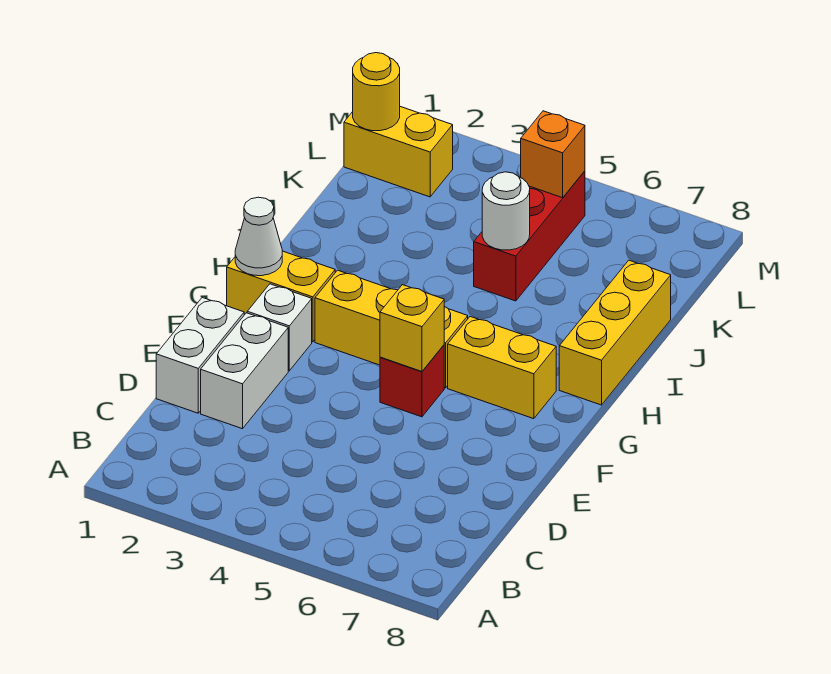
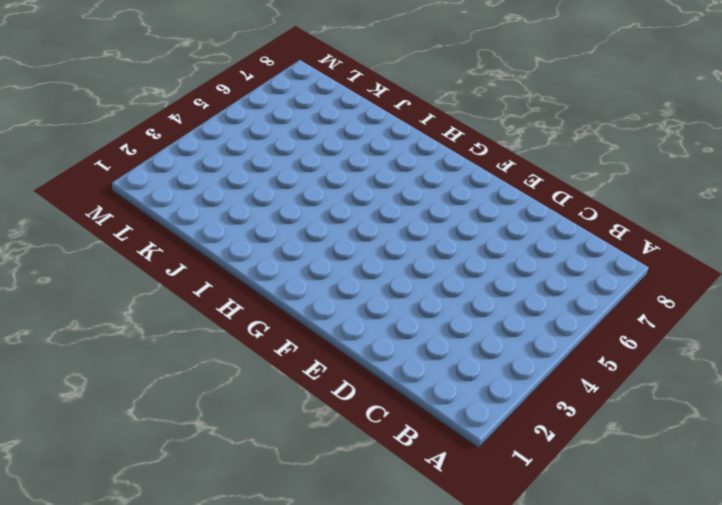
none -> white brick D1:E1 level 1
none -> white brick D2:E2 level 1
none -> white brick F2 level 1

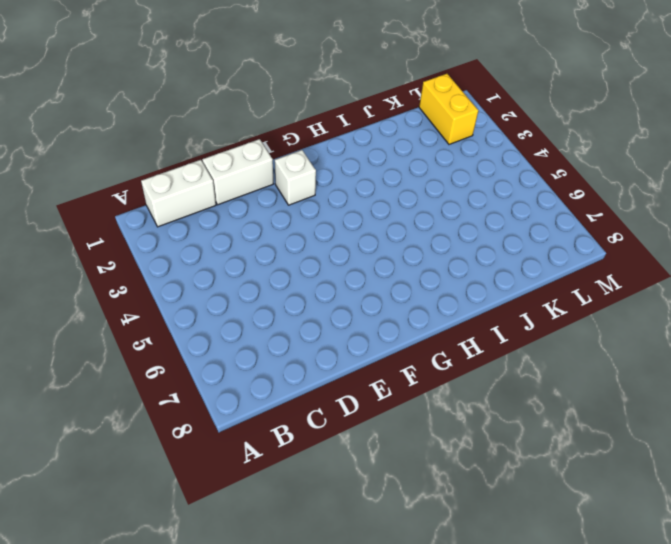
white brick B1:C1 level 1 -> white brick D2:E2 level 1
none -> red brick F5 level 1
none -> yellow brick G1:G2 level 1
none -> yellow brick G3:G5 level 1

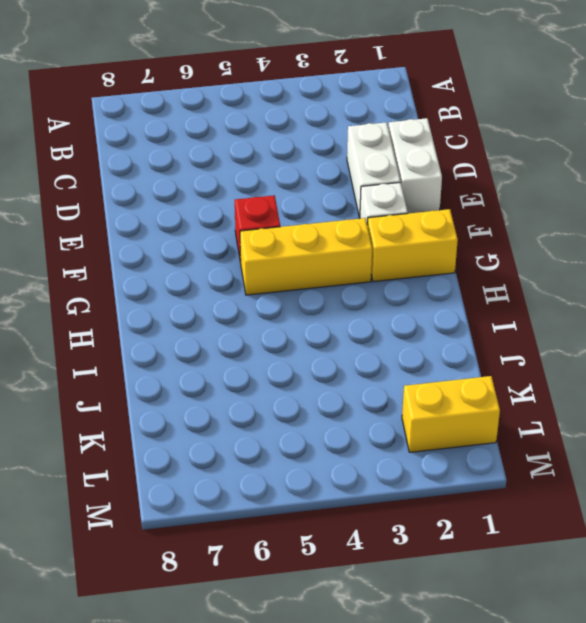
none -> yellow brick G6:G7 level 1
none -> yellow brick H8:J8 level 1
none -> red brick J5:L5 level 1

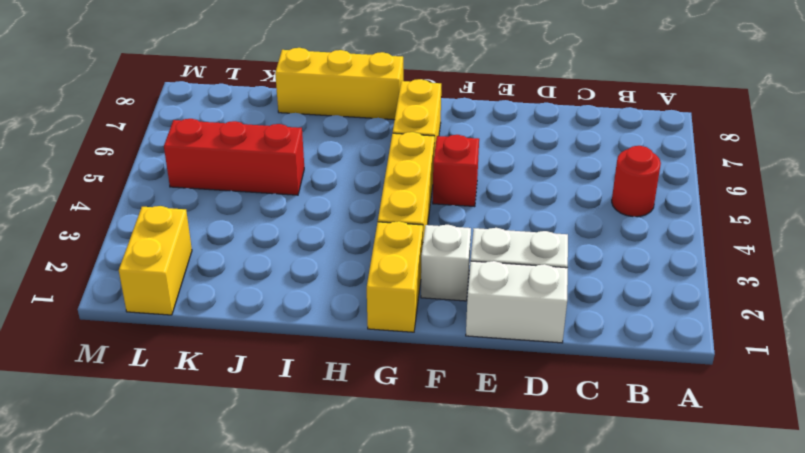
red round brick B5 level 1 -> none
none -> yellow brick F5 level 2
none -> white cone G1 level 2
none -> white round brick J5 level 2

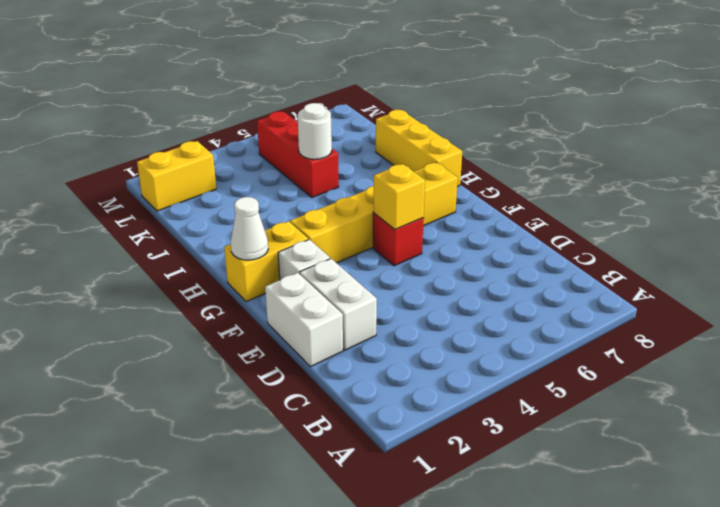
none -> yellow round brick L1 level 2
none -> orange brick L5 level 2

